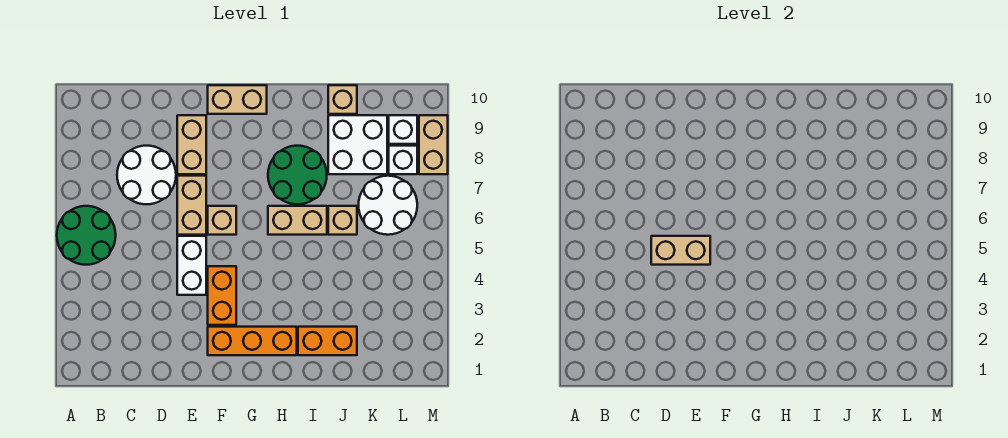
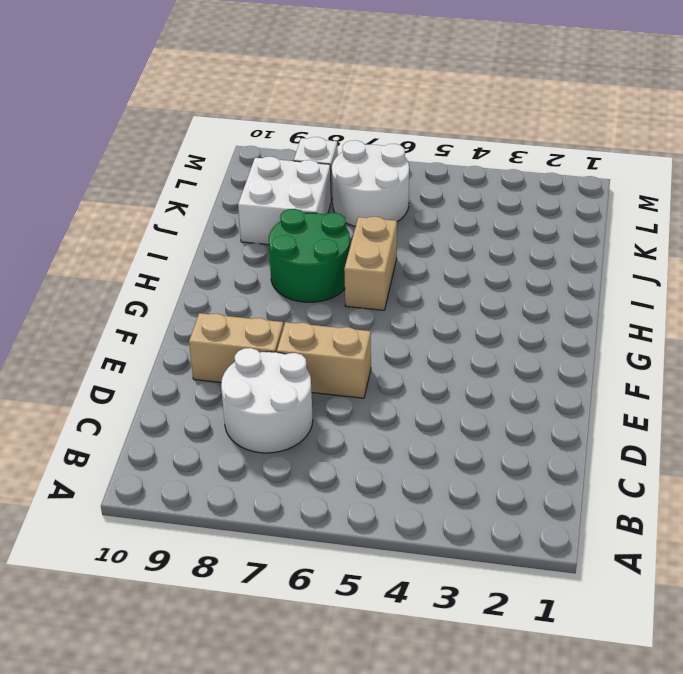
none -> green round brick A5:B6 level 1
none -> white brick E4:E5 level 1
none -> orange brick F2:H2 level 1

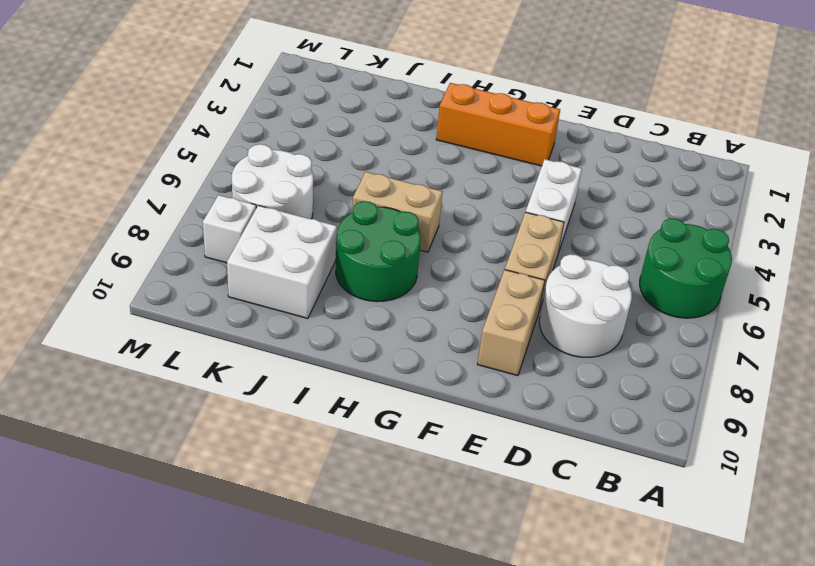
none -> orange brick F3:F4 level 1
none -> tan brick F6 level 1
none -> tan brick F10:G10 level 1

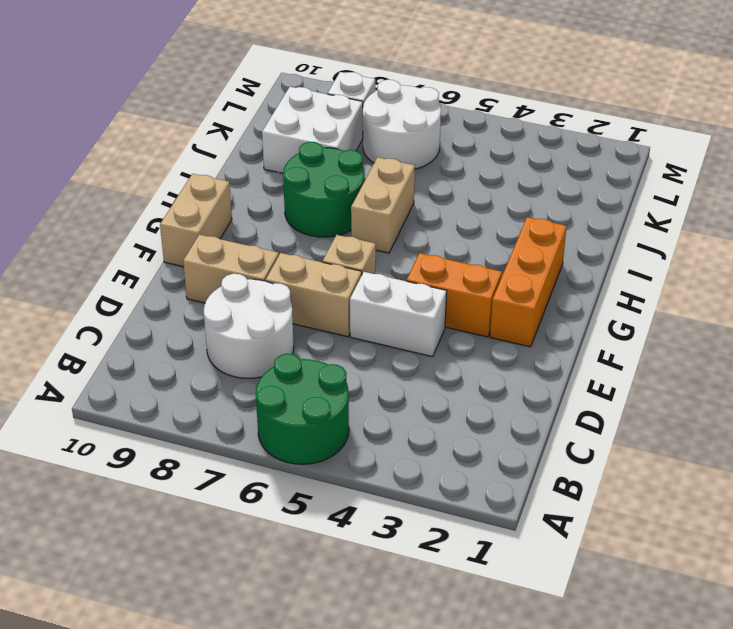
none -> orange brick I2:J2 level 1
none -> tan brick J6 level 1
none -> tan brick J10 level 1

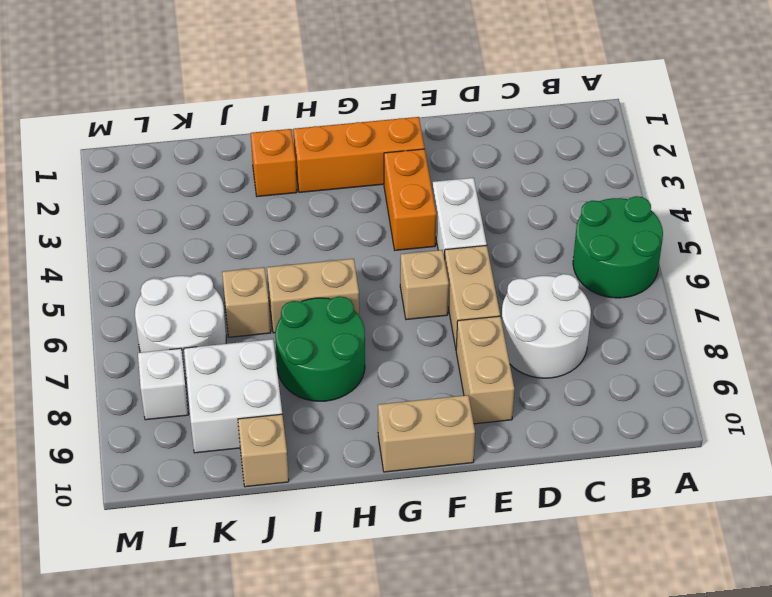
orange brick I2 level 1 -> orange brick I2:J2 level 1
none -> white brick L9 level 1
none -> tan brick M8:M9 level 1
none -> tan brick D5:E5 level 2

